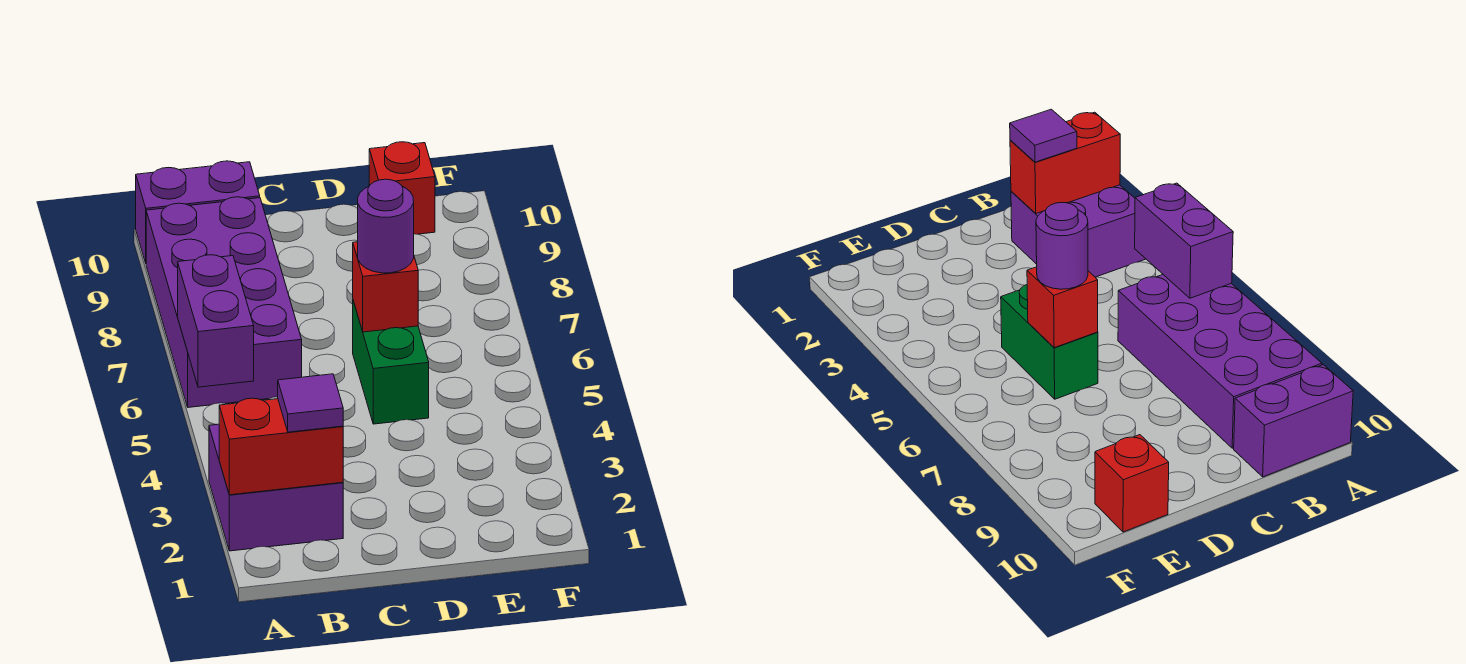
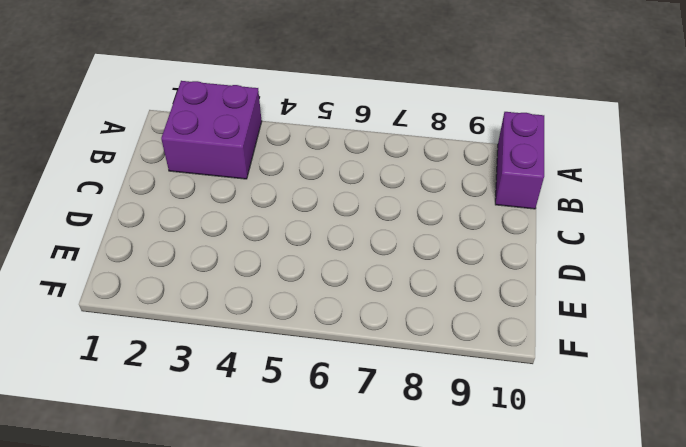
none -> purple brick A6:B9 level 1
none -> green brick D5:D6 level 1

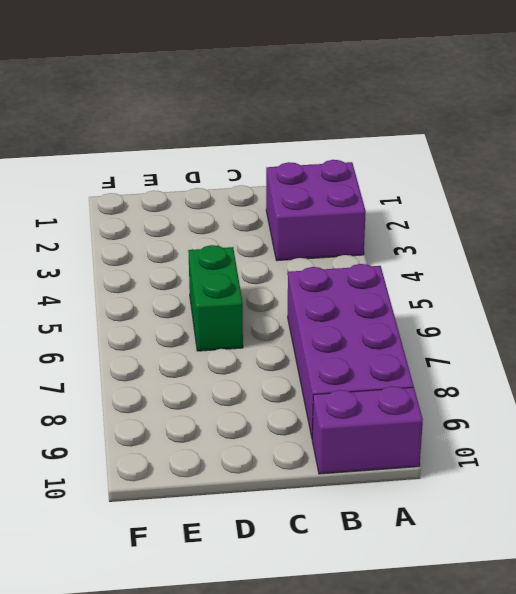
none -> red brick E10 level 1
none -> red brick A2:B2 level 2

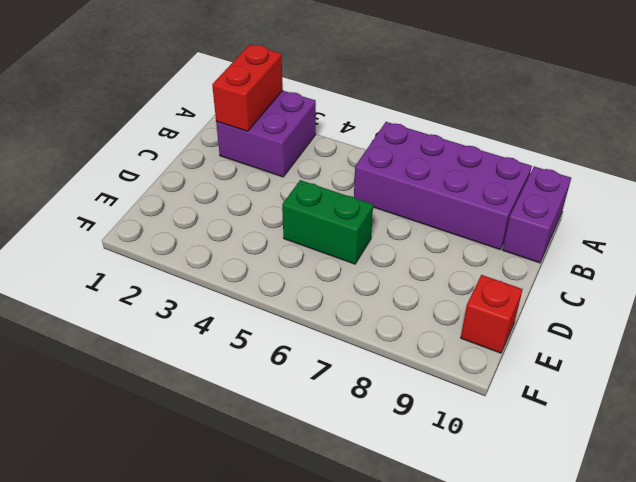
none -> purple brick A5:A6 level 2
none -> red brick D6 level 2

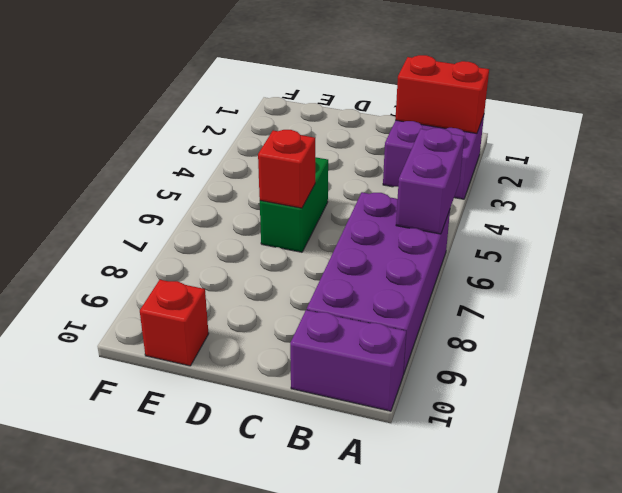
none -> purple tile B2 level 3
none -> purple round brick D6 level 3

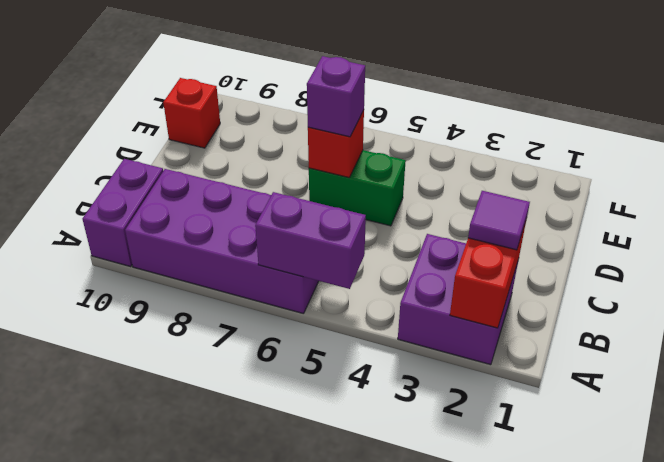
purple brick D6 level 3 -> purple round brick D6 level 3

